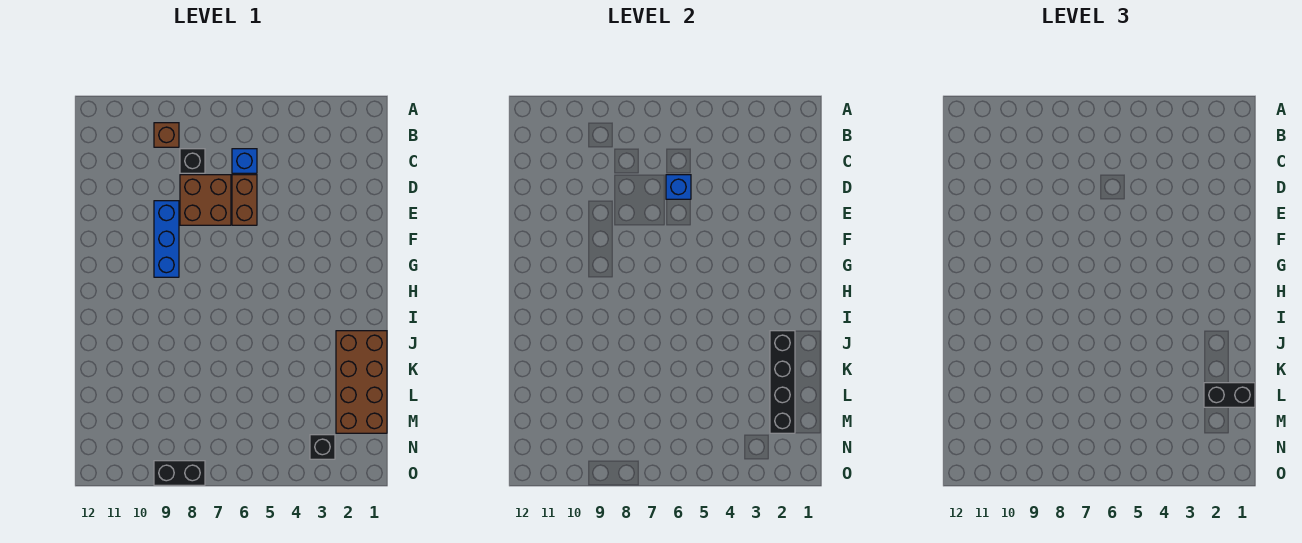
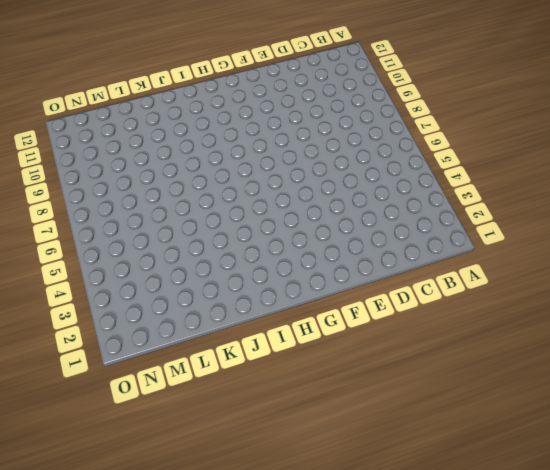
none -> brown brick B9 level 1
none -> blue brick C6 level 1
none -> black brick C8 level 1

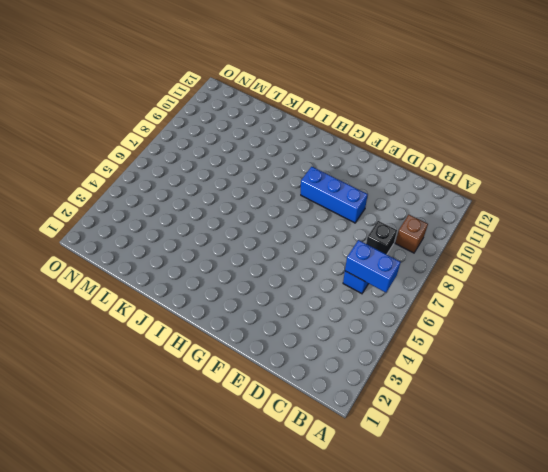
blue brick B6:C6 level 2 -> none
none -> brown brick D6:E6 level 1
none -> brown brick D7:E8 level 1
none -> brown brick J1:M2 level 1

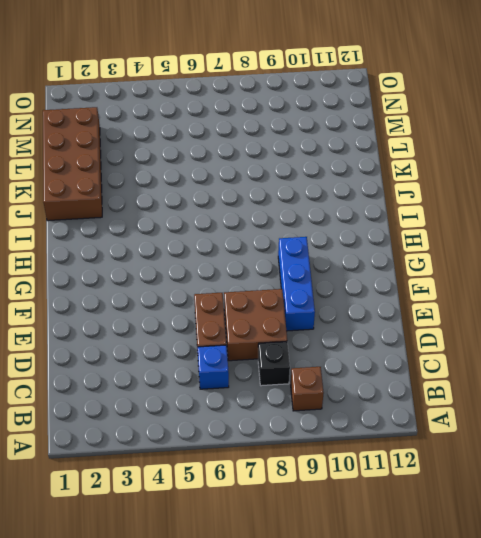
none -> black brick N3 level 1
none -> black brick O8:O9 level 1
none -> blue brick D6 level 2

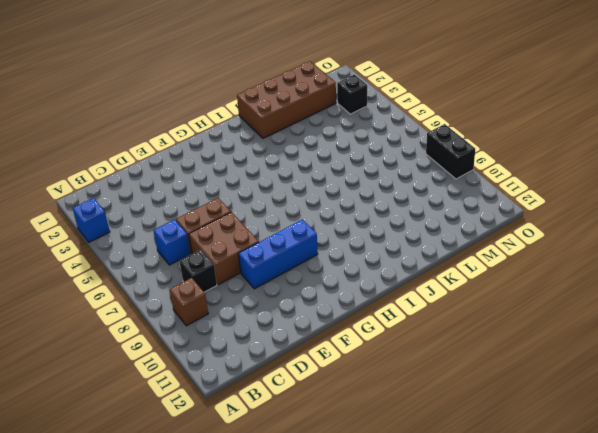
blue brick A3 level 1 -> blue brick D6 level 2
none -> black brick J2:M2 level 2
none -> black brick L1:L2 level 3

